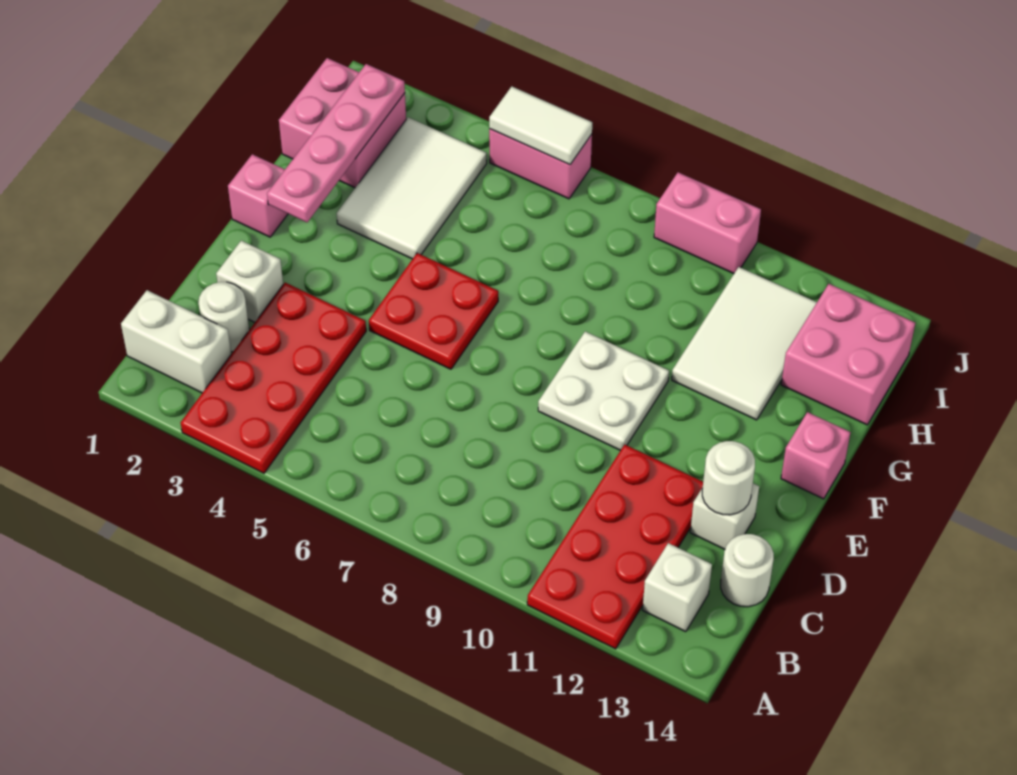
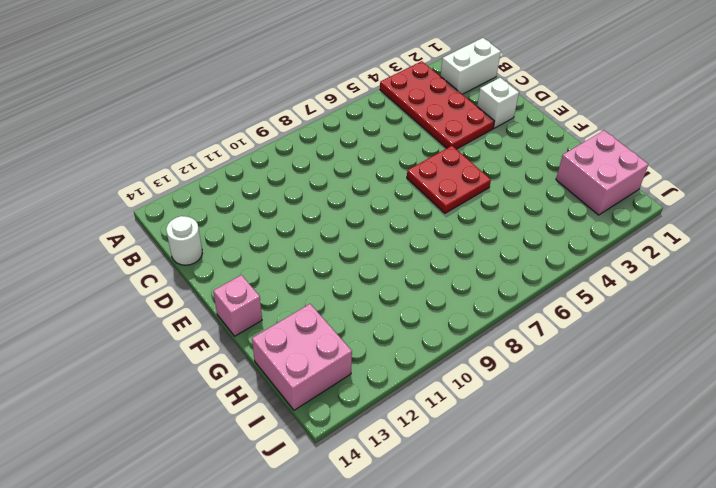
none -> red plate A11:D12 level 1
none -> white brick B13 level 1
none -> white round brick C2 level 1

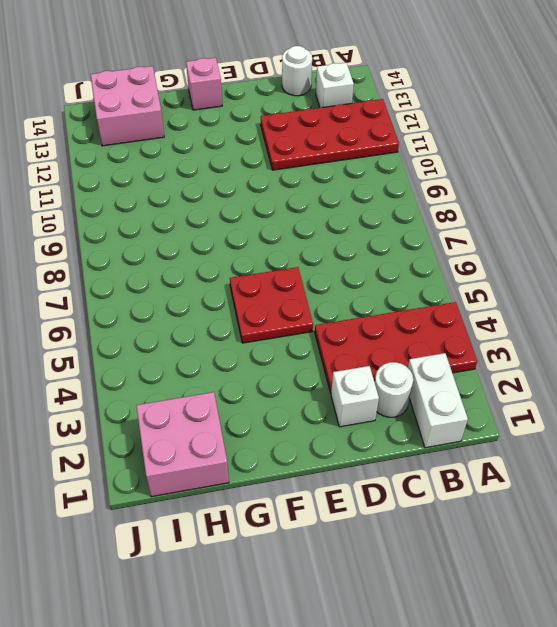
none -> white brick D13 level 1
none -> white plate E9:F10 level 1
none -> pink brick F1 level 1

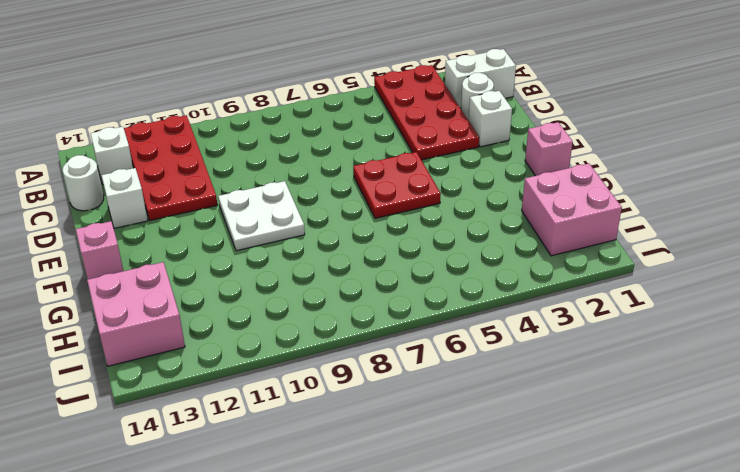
none -> white tile G3:I4 level 1
none -> white tile G11:I12 level 1
none -> pink brick J5:J6 level 1

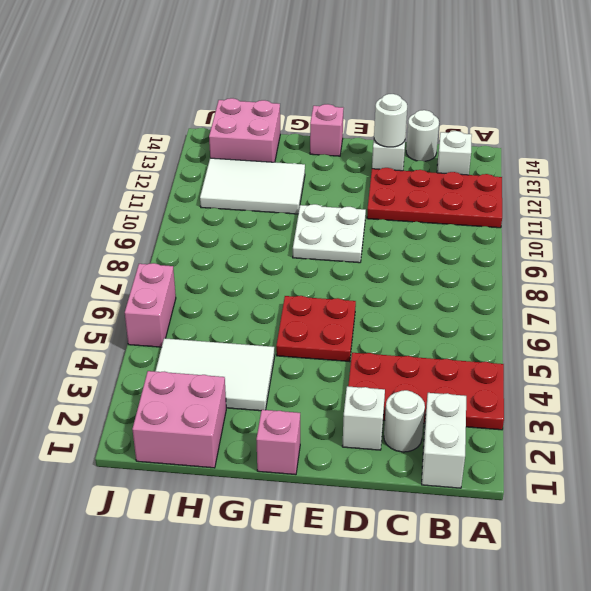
none -> pink brick J9:J10 level 1
none -> pink plate F2:I2 level 2
none -> white tile J5:J6 level 2

